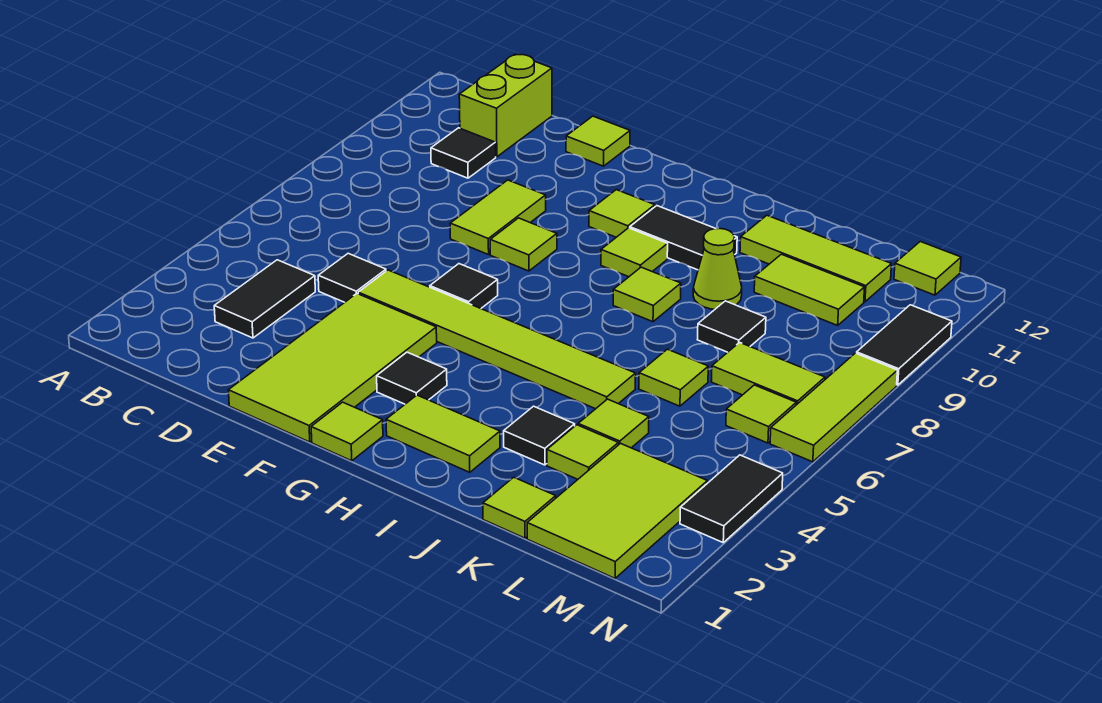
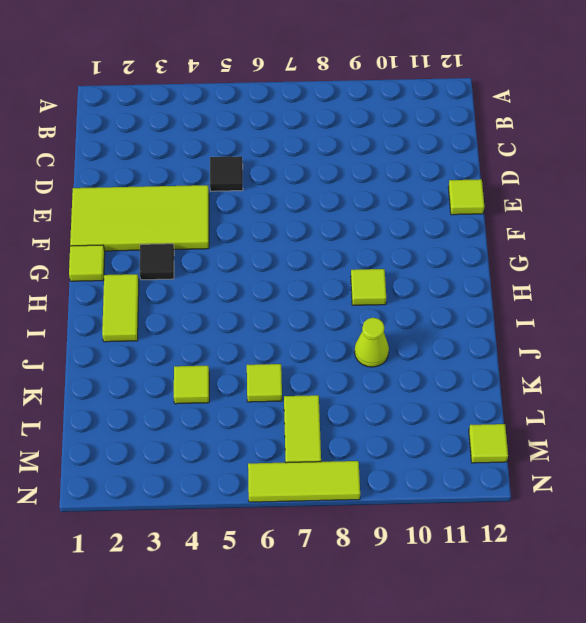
none -> black tile C3:C4 level 1
none -> black tile C10 level 1
none -> lime brick C11:C12 level 1
none -> lime tile E5:J5 level 1

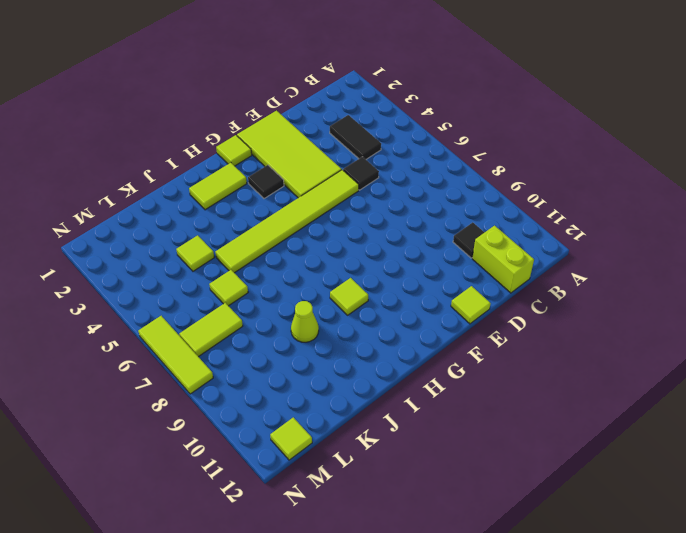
none -> lime tile E8:E9 level 1
none -> black tile F6 level 1
none -> lime tile F8 level 1
none -> lime tile G10 level 1

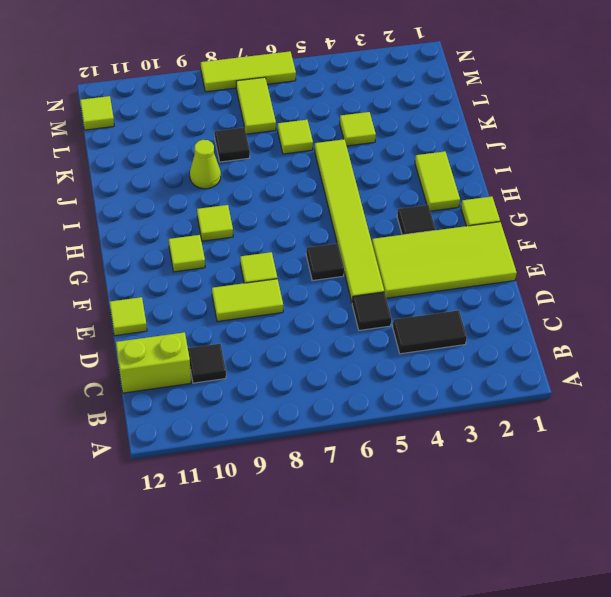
none -> black tile H10:I10 level 1
none -> lime tile I8 level 1
none -> black tile J3 level 1
none -> lime tile J11:L11 level 1

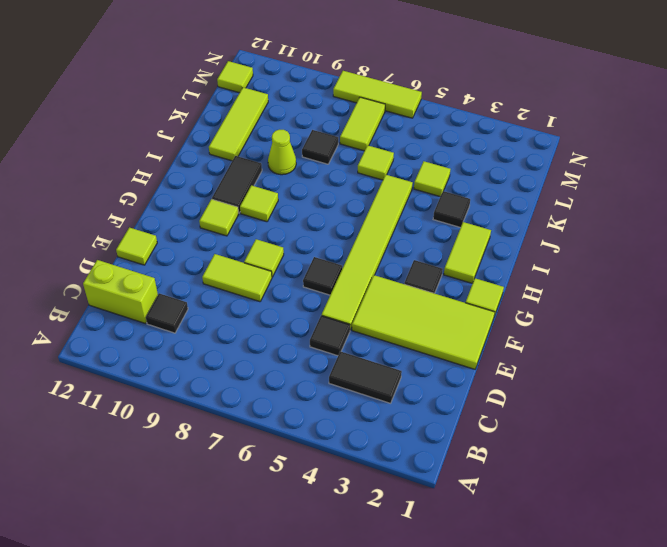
none -> lime tile I8 level 1
none -> lime tile K1 level 1
none -> lime tile K3 level 1
none -> lime tile K10:L10 level 1

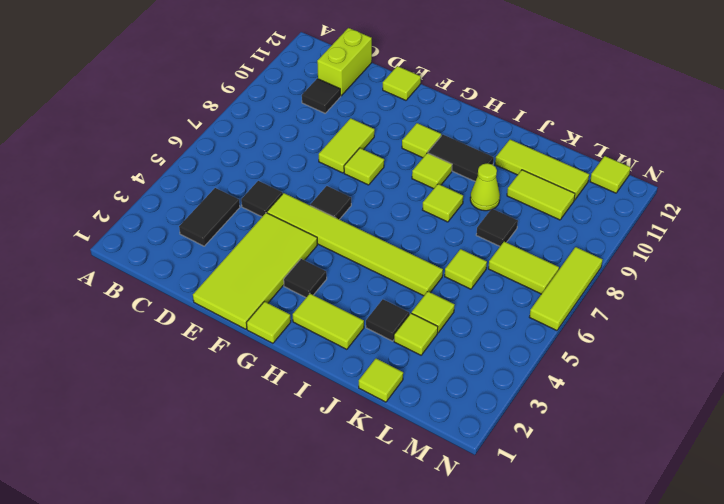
none -> lime tile L1:M3 level 1
none -> lime tile M6 level 1
none -> black tile N3:N4 level 1
none -> black tile N9:N10 level 1

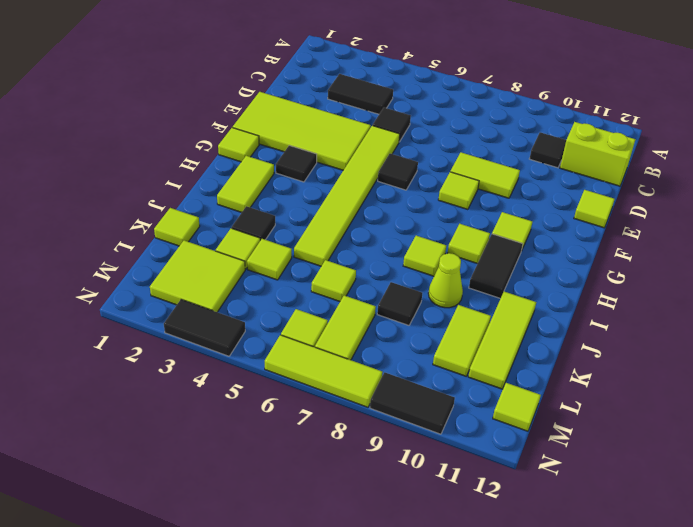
lime tile L2:M3 level 1 -> lime tile L1:M3 level 1

